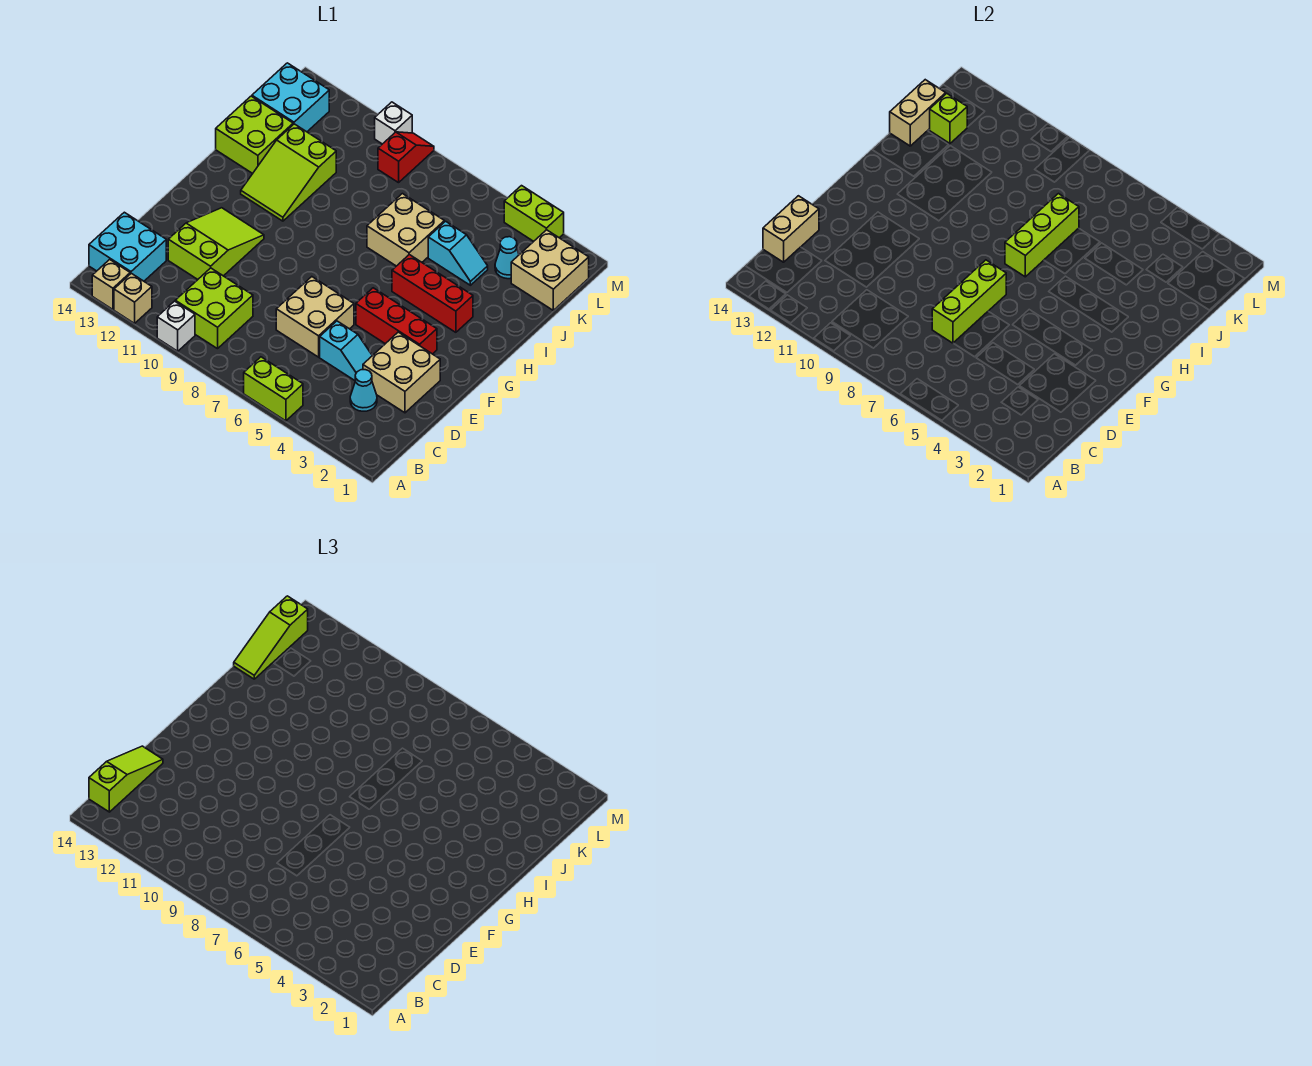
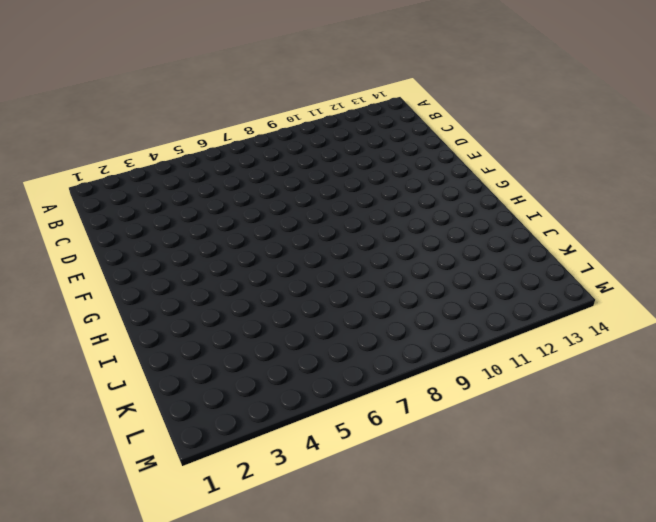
none -> lime brick A5:A6 level 1
none -> white brick A10 level 1
none -> tan brick A12 level 1
none -> tan brick A13 level 1

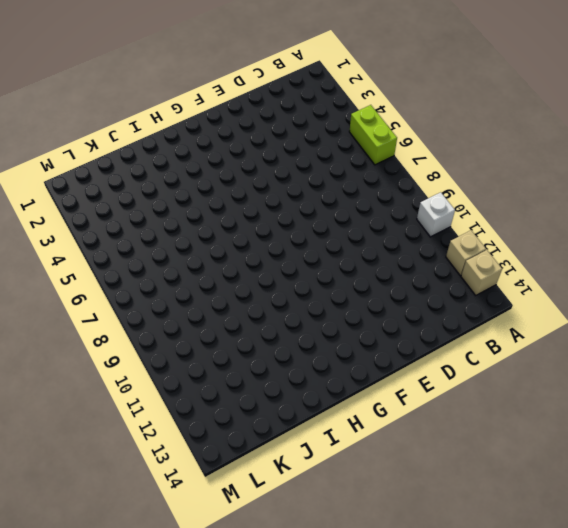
none -> lime brick B9:C10 level 1
none -> cyan brick B13:C14 level 1
none -> cyan cone C3 level 1
none -> tan brick D2:E3 level 1

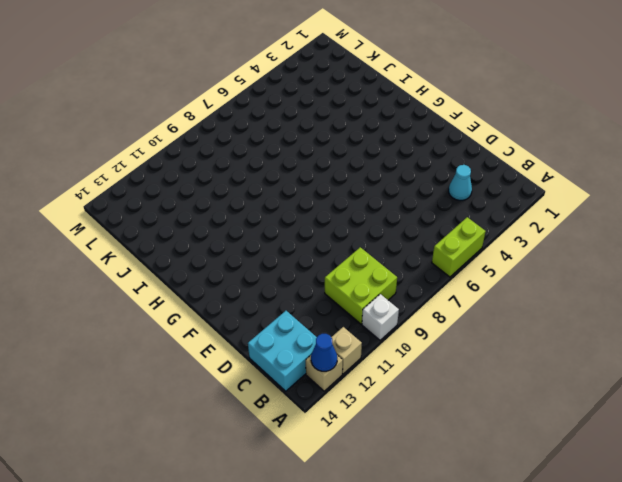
blue cone A13 level 2 -> none
none -> tan brick D2:E3 level 1
none -> cyan slope D4:D5 level 1 top 5
none -> tan brick D6:E7 level 1
none -> lime slope D11:F12 level 1 top D

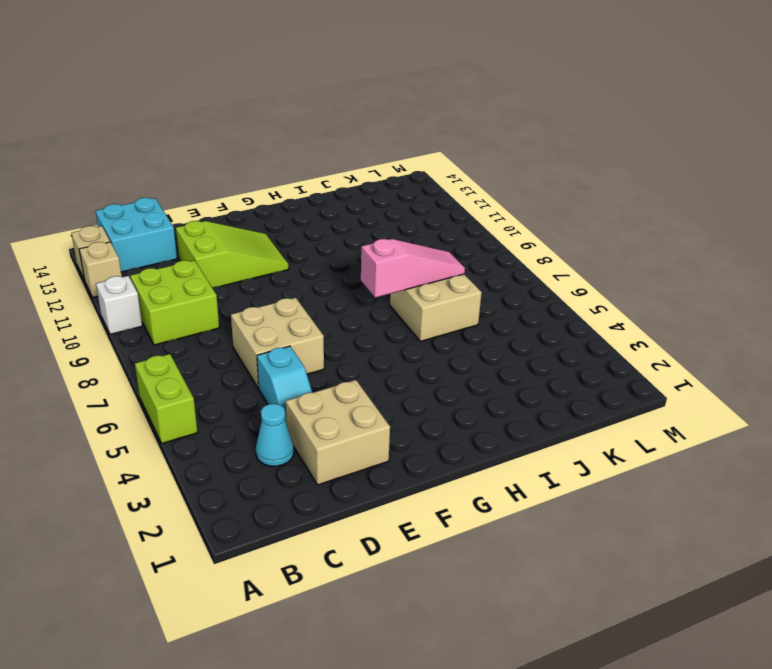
pink slope H7:J7 level 2 top H -> lime brick H7:J7 level 2
none -> red brick F3:F5 level 1
none -> red brick H3:H5 level 1
none -> lime slope H11:J12 level 1 top J
none -> lime brick I13:J14 level 1

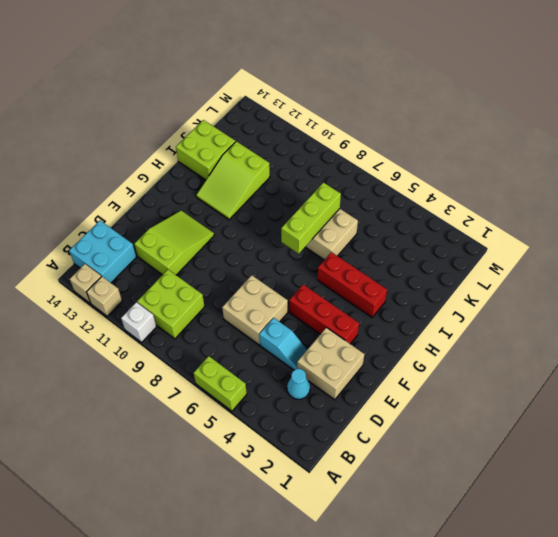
none -> cyan slope J4:J5 level 1 top 5
none -> tan brick K1:L2 level 1
none -> cyan cone K3 level 1
none -> cyan brick K13:L14 level 1

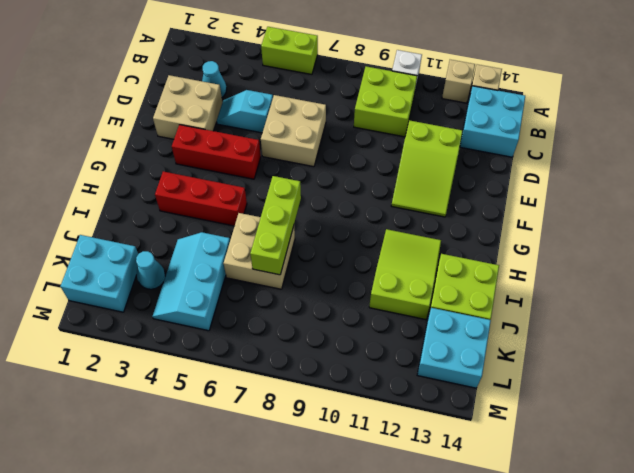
cyan slope J4:L5 level 1 top 5 -> cyan slope J4:J5 level 1 top 5
cyan brick K1:L2 level 1 -> tan brick K1:L2 level 1
none -> red slope L9:M9 level 1 top L
none -> lime brick M3:M4 level 1
none -> white brick M10 level 1
none -> tan brick C14:D14 level 2

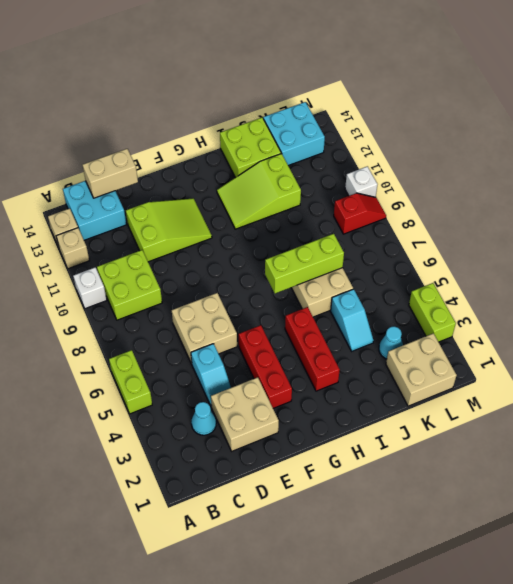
none -> lime brick D7:F7 level 2
none -> tan brick J14:K14 level 2
none -> lime brick K13 level 2
none -> lime slope B14:D14 level 3 top B

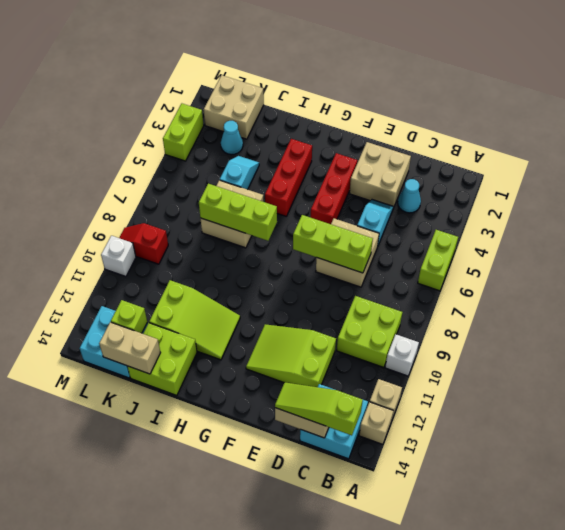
none -> lime slope J14:L14 level 3 top L

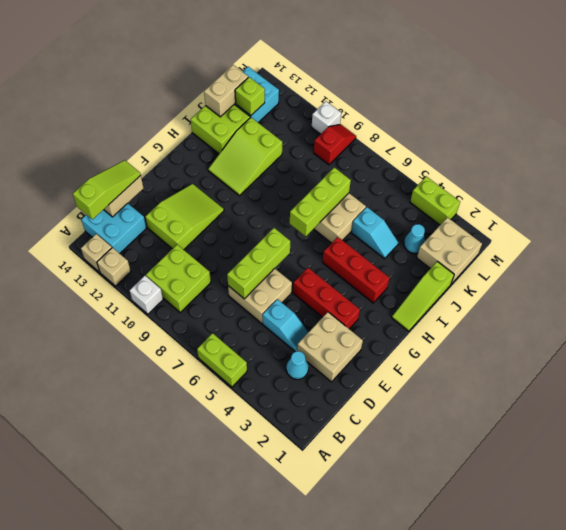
lime slope H1:J1 level 1 top J -> lime slope J14:L14 level 3 top L

